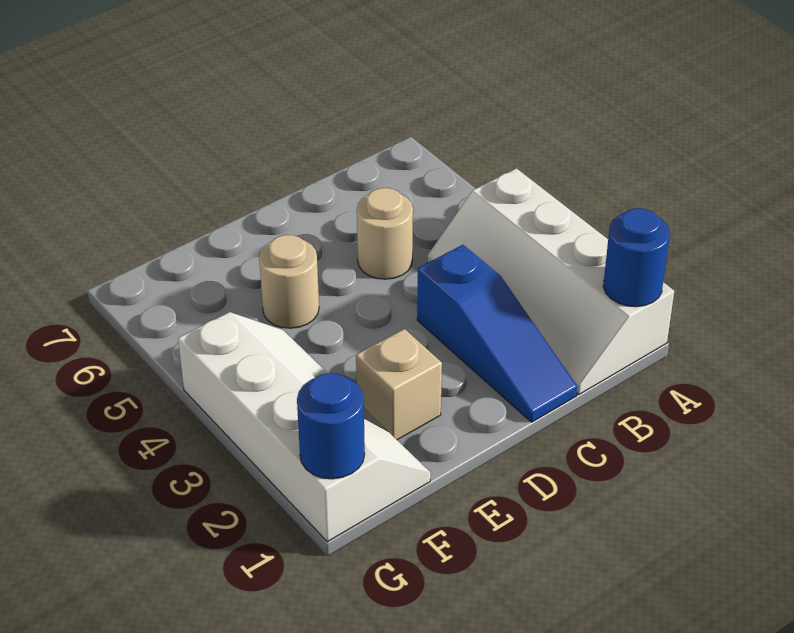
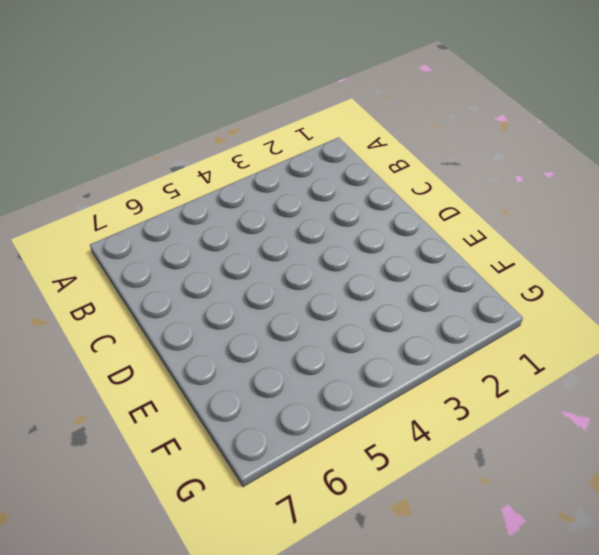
none -> white slope A1:B4 level 1 top A
none -> blue slope C1:C3 level 1 top 3

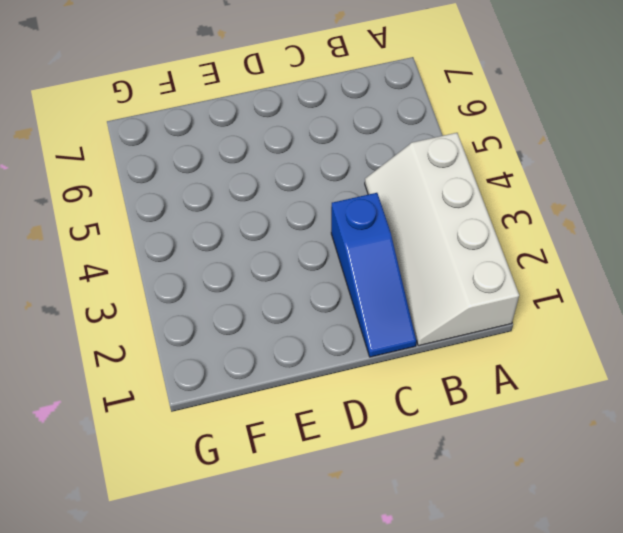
none -> tan round brick C5 level 1
none -> tan brick E2 level 1

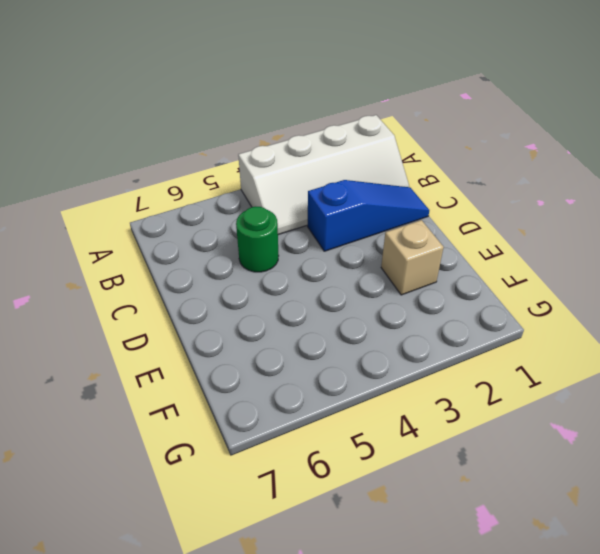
green round brick C5 level 1 -> tan round brick C5 level 1
none -> tan round brick E5 level 1
none -> white slope F1:G4 level 1 top G

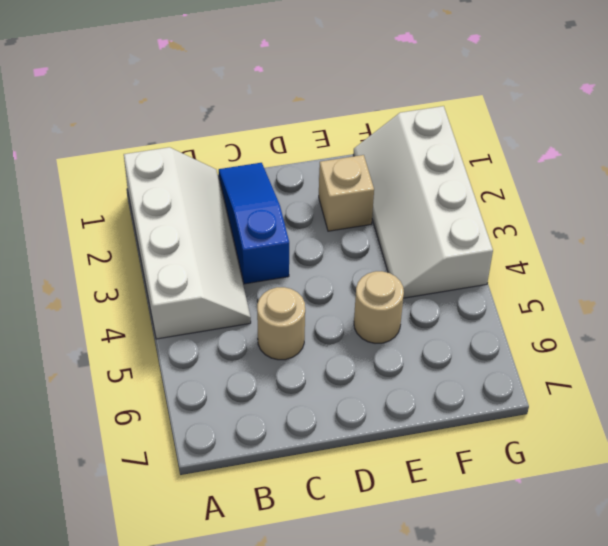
none -> blue round brick A1 level 2
none -> blue round brick G1 level 2

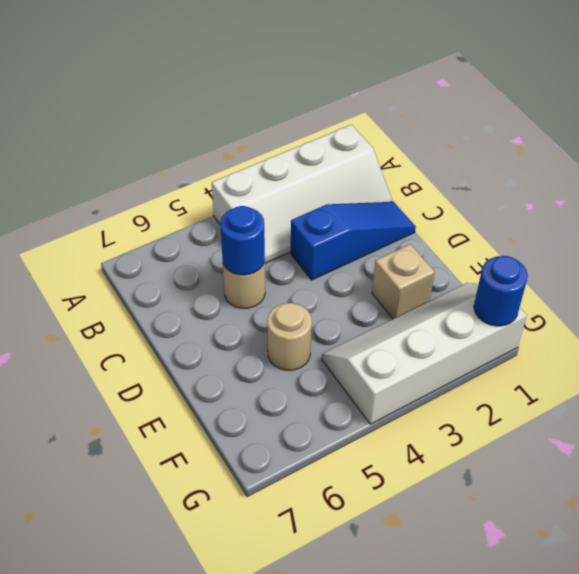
blue round brick C5 level 2 -> blue round brick A1 level 2

